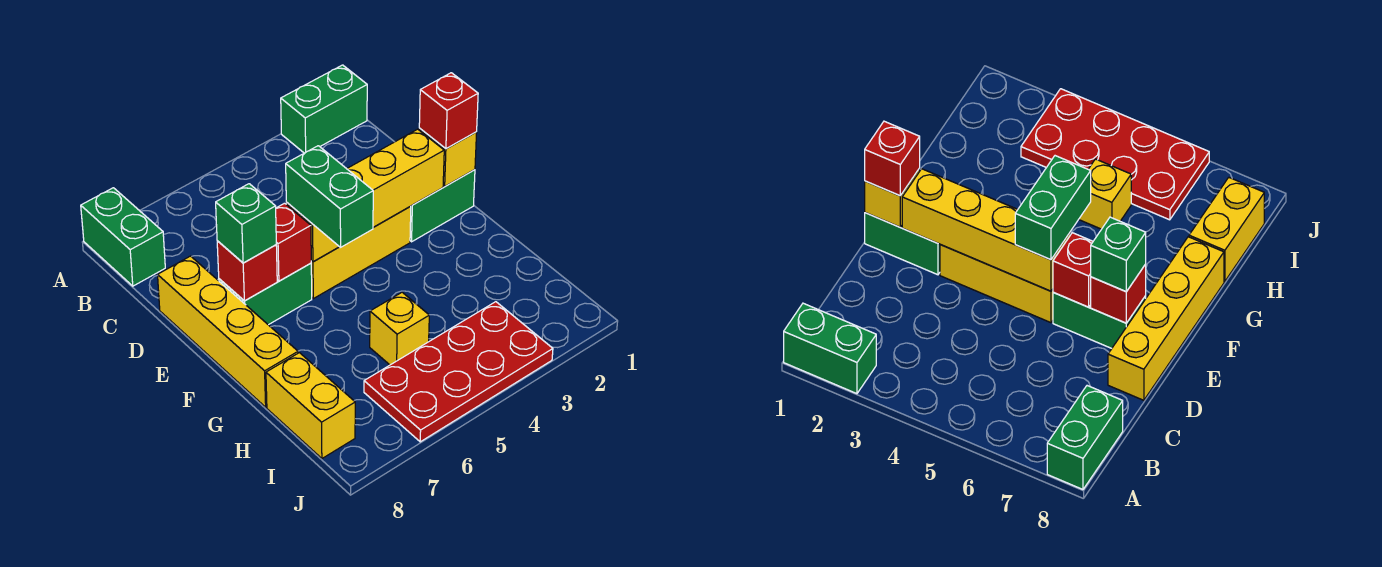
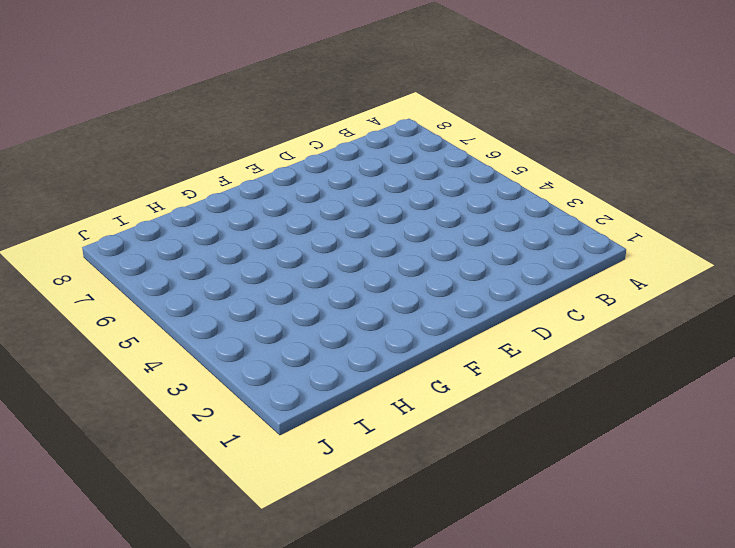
none -> green brick A1:A2 level 1
none -> green brick A8:B8 level 1
none -> yellow brick D8:G8 level 1

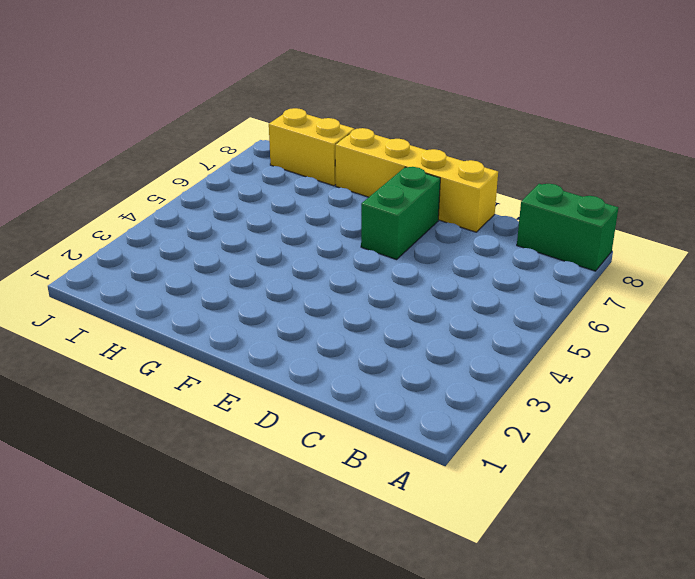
none -> green brick A1:A2 level 1
none -> green brick E1:E2 level 1
none -> yellow brick E3:E5 level 1

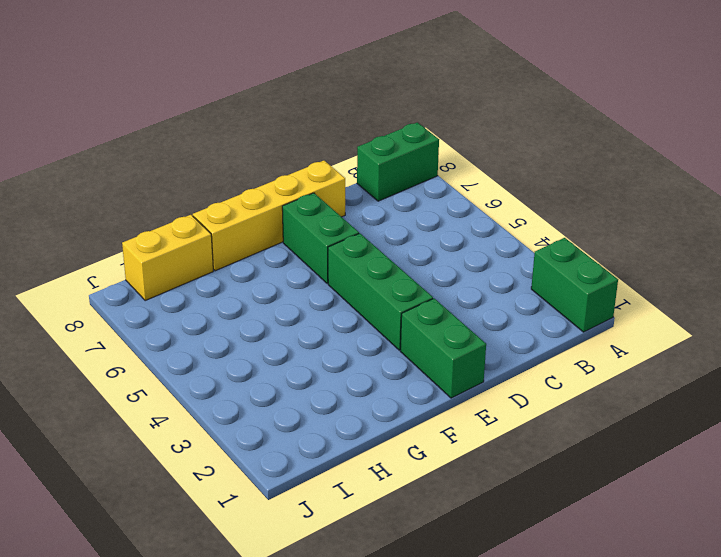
green brick E3:E5 level 1 -> yellow brick E3:E5 level 1
none -> yellow brick H5 level 1
none -> red plate I3:J6 level 1
none -> yellow brick E1 level 2

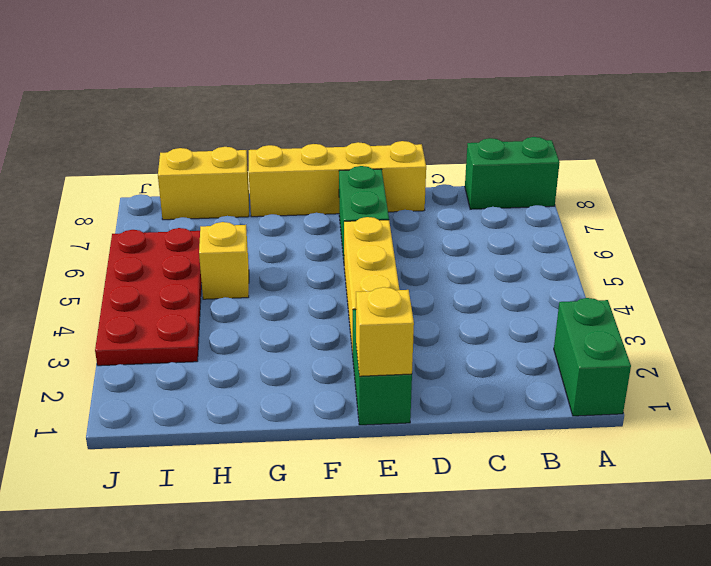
none -> yellow brick E2:E5 level 2
none -> red brick E6 level 2
none -> red brick E7 level 2

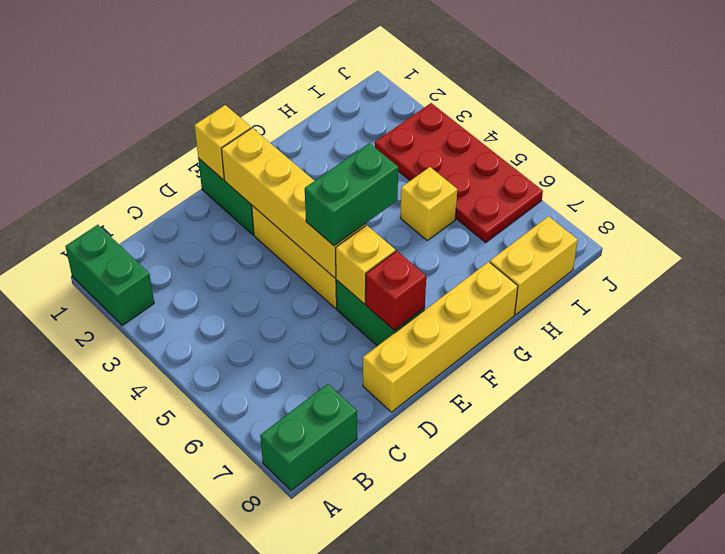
yellow brick E6 level 2 -> red brick E6 level 2
none -> red brick E1 level 3
none -> green brick E7 level 3

